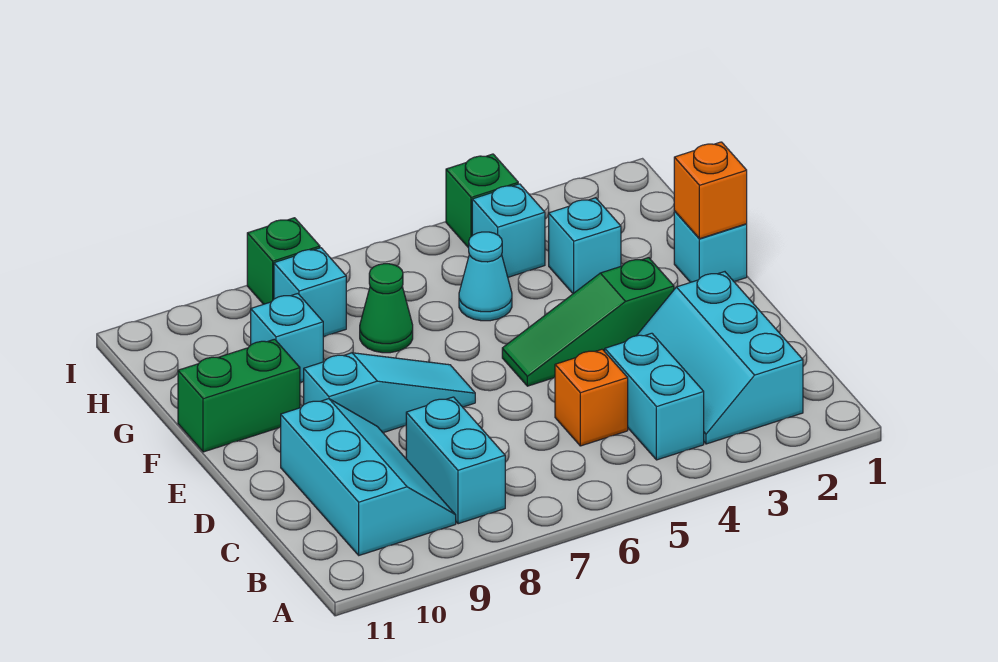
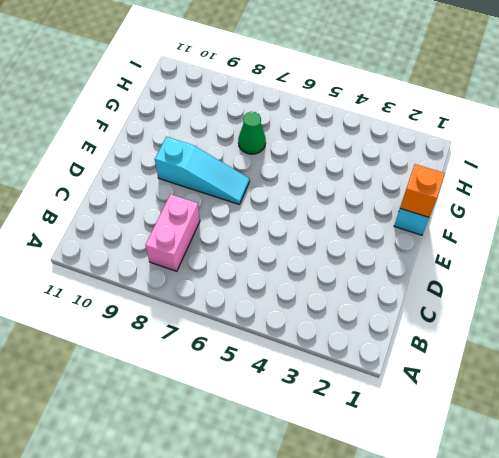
pink brick B8:C8 level 1 -> cyan brick B8:C8 level 1
none -> cyan slope B2:D3 level 1 top 2
none -> cyan brick B4:C4 level 1
none -> cyan slope B9:D10 level 1 top 10

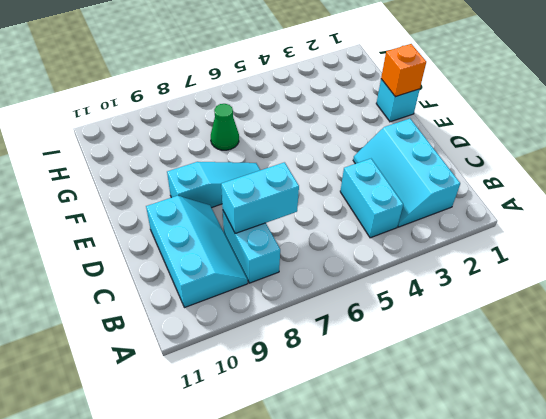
cyan brick C7:C8 level 2 -> none
none -> orange brick C5 level 1
none -> green slope E3:E5 level 1 top 3
none -> green brick F10:F11 level 1

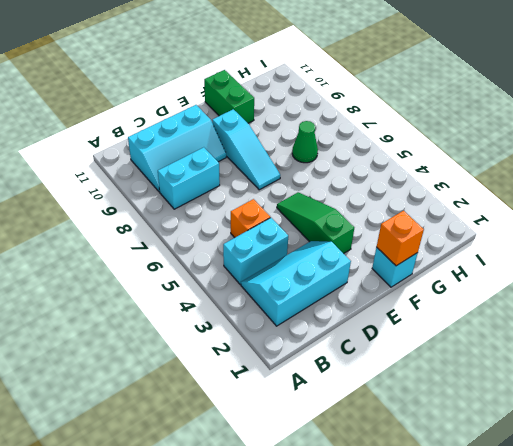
none -> cyan brick G3 level 1
none -> cyan cone G5 level 1
none -> cyan brick G9 level 1

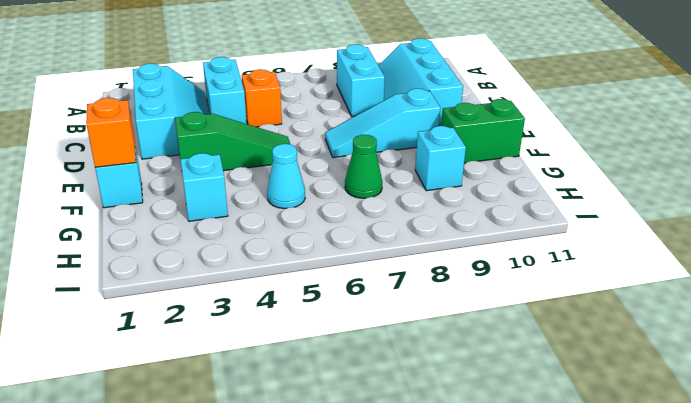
none -> cyan brick H4 level 1
none -> cyan brick H8 level 1
none -> green brick I4 level 1

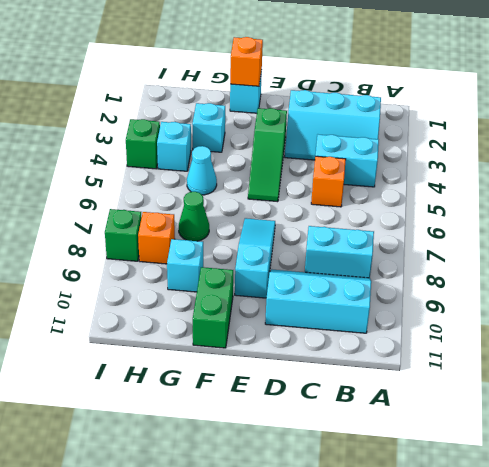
orange brick H8 level 1 -> cyan brick H8 level 1

